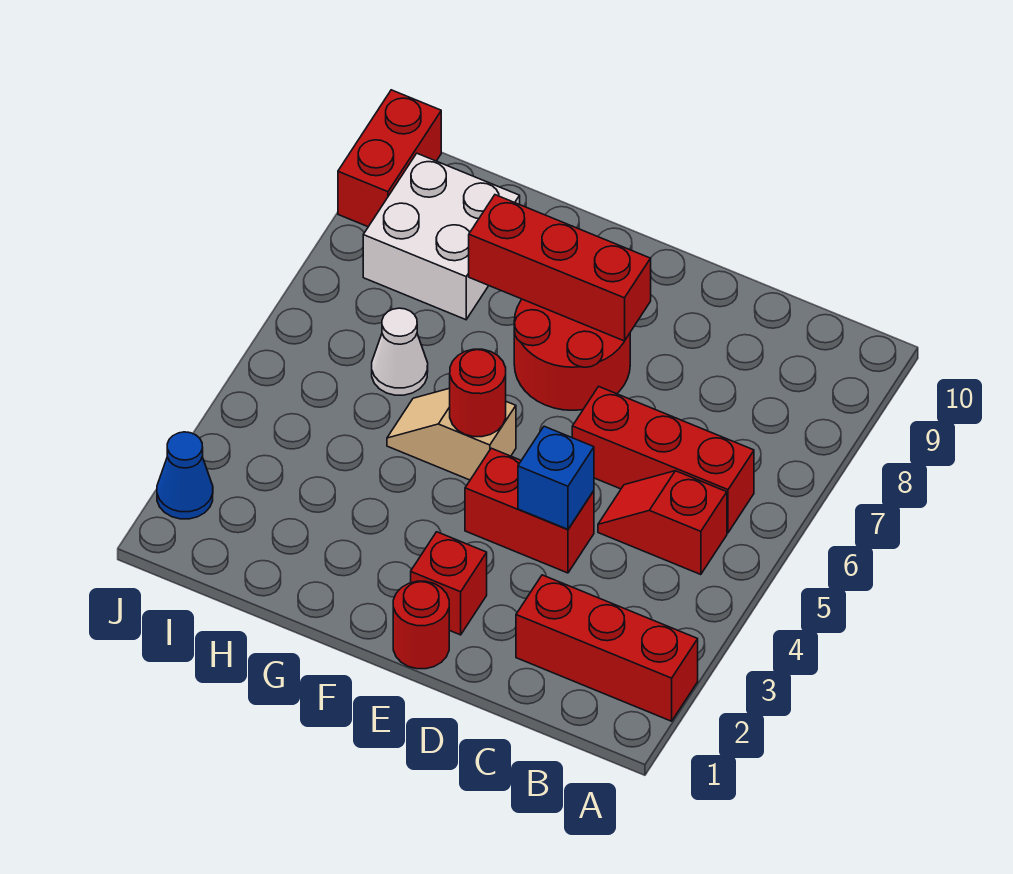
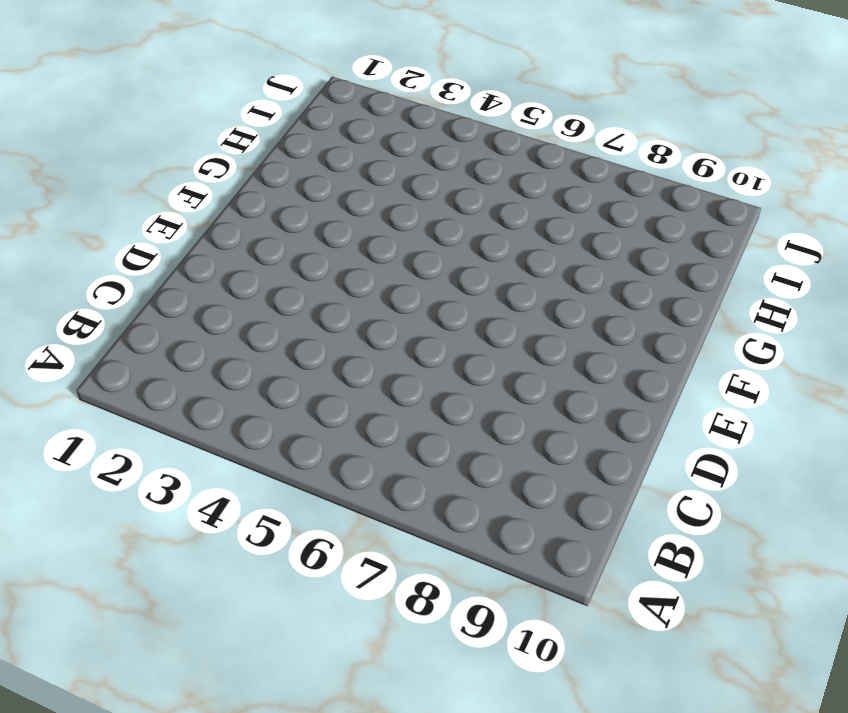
none -> red brick A2:C2 level 1
none -> red slope B5:C5 level 1 top B
none -> red brick B6:D6 level 1

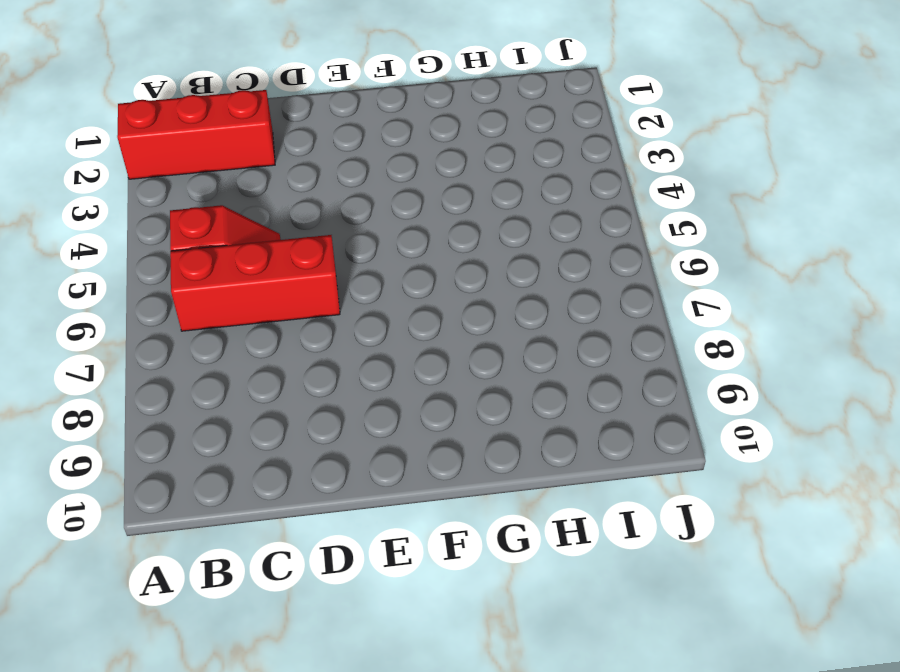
none -> red brick D4:E4 level 1
none -> red round brick E1 level 1
none -> red brick E2 level 1

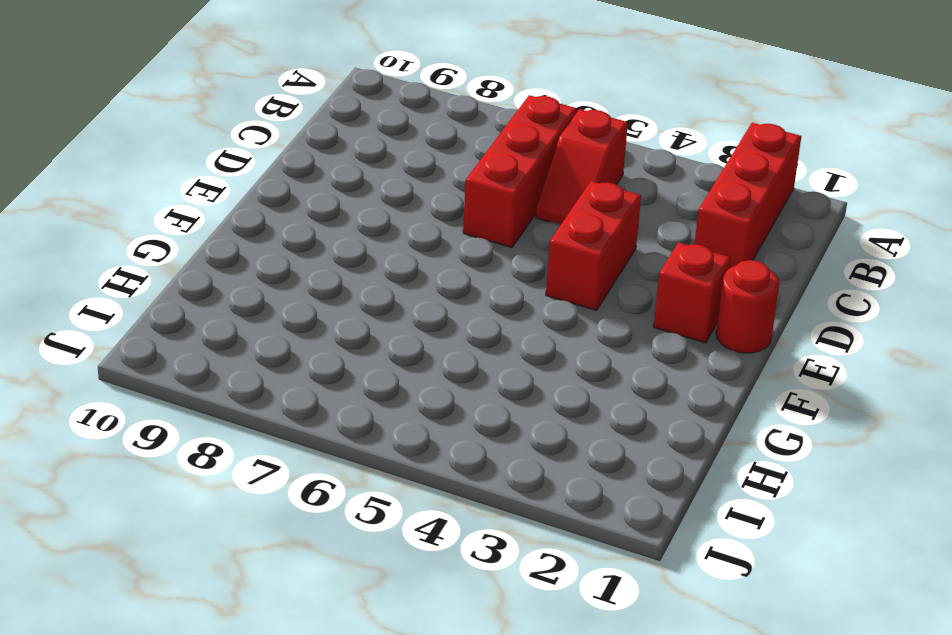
none -> red round brick E7:F8 level 1
none -> tan slope F5:G5 level 1 top F
none -> white cone H6 level 1

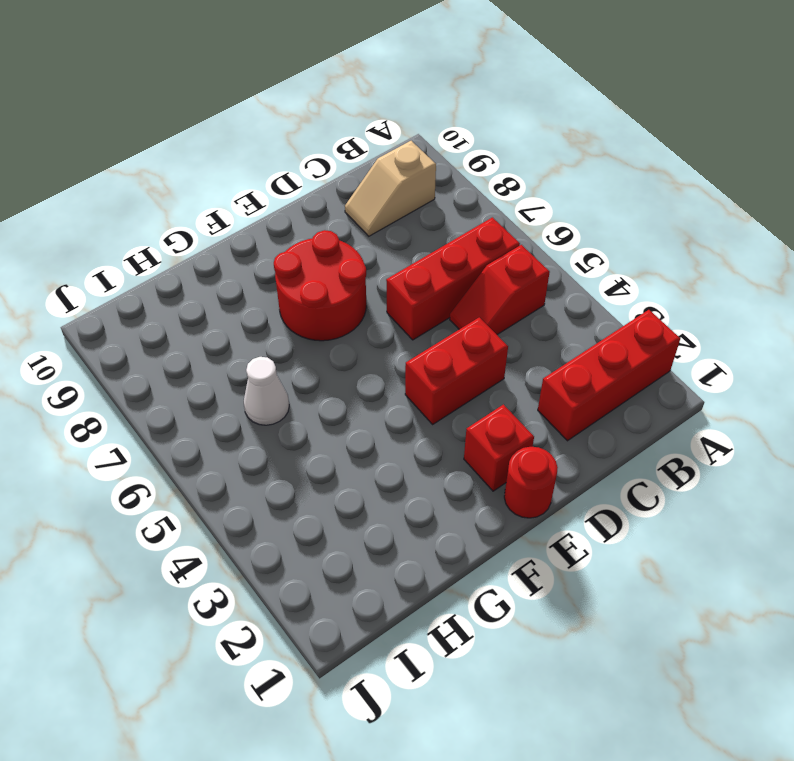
tan slope B9:C9 level 1 top B -> tan slope F5:G5 level 1 top F
none -> white brick H8:I9 level 1
none -> blue cone J2 level 1
none -> red brick J9:J10 level 1

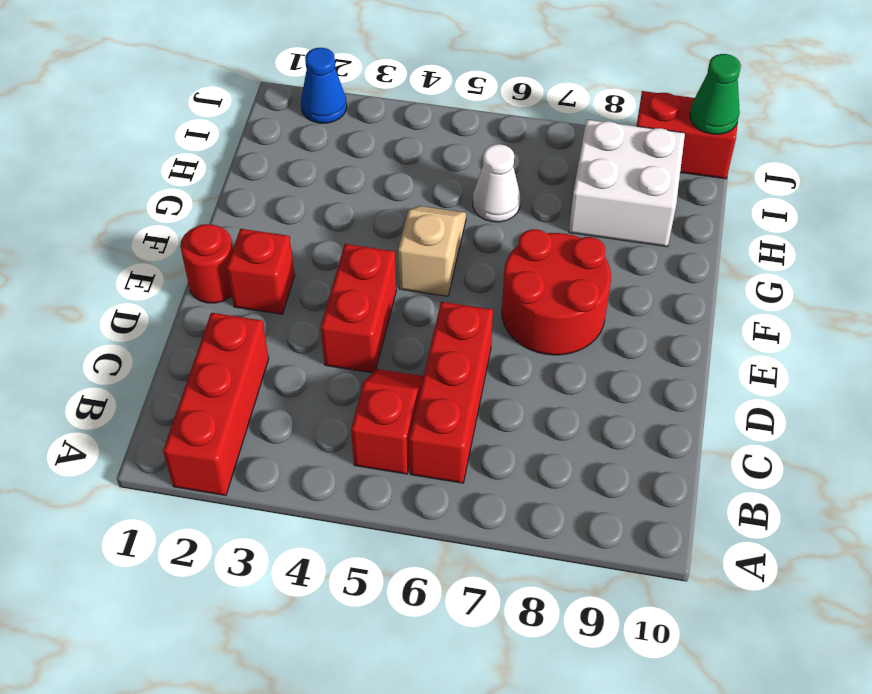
green cone J10 level 2 -> none
none -> blue brick D4 level 2
none -> red brick E8:G8 level 2
none -> red round brick F5 level 2

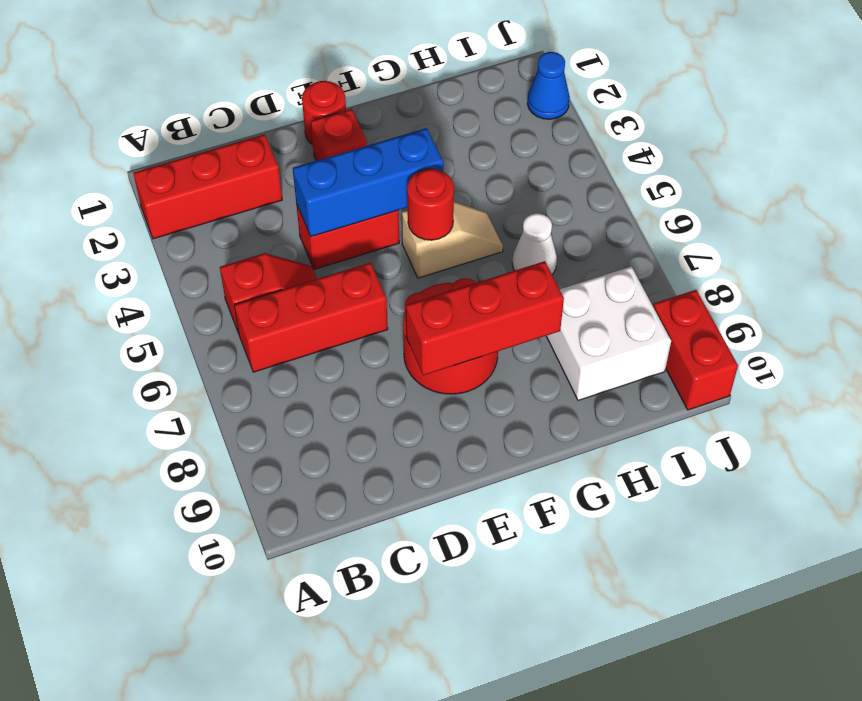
blue brick D4:F4 level 2 -> blue brick D4 level 2

